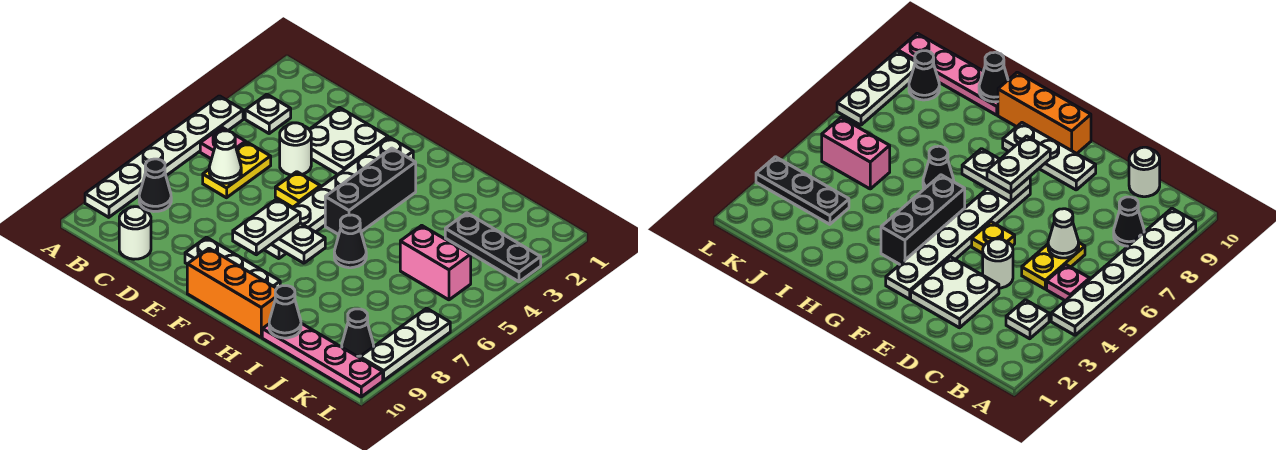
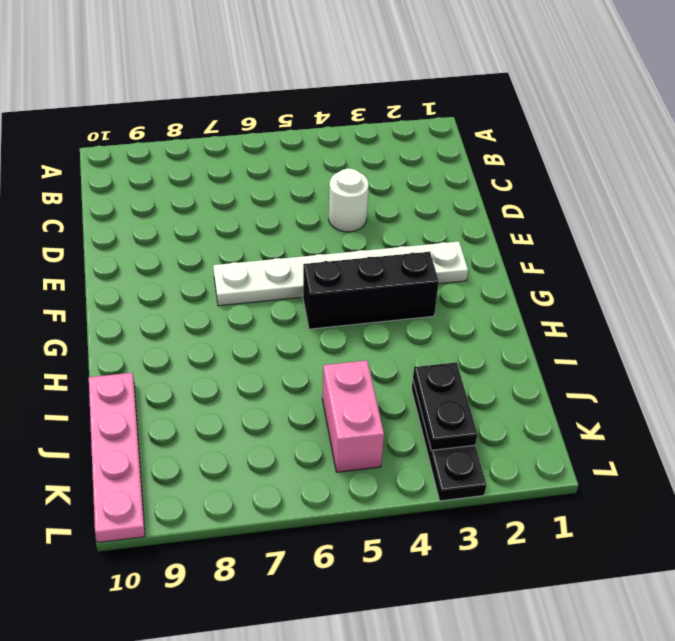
black plate J3:K3 level 2 -> none
none -> white plate A4:A9 level 1
none -> white plate B3 level 1
none -> pink plate B5 level 1

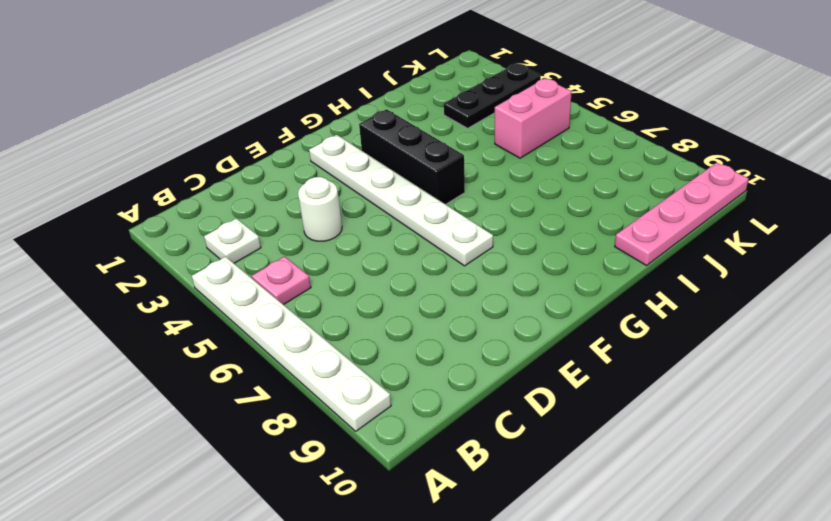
none -> black cone B8 level 1
none -> yellow plate C5:C6 level 1
none -> white round brick C10 level 1

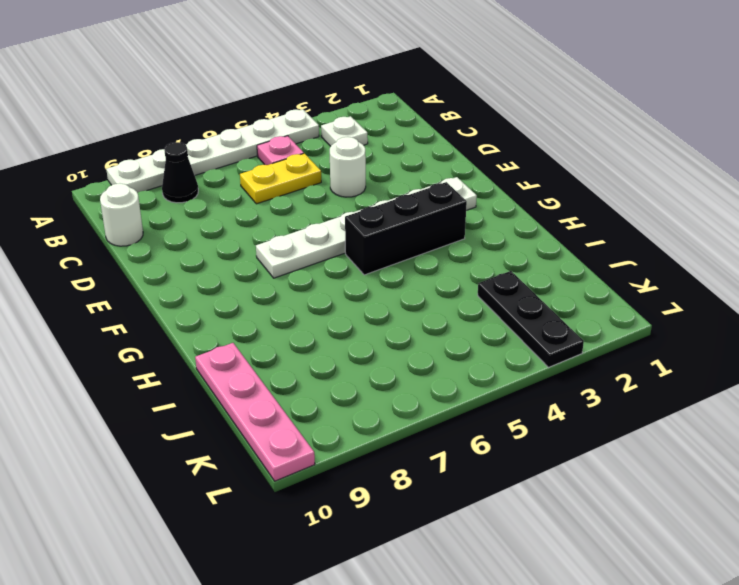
none -> white plate D2:E3 level 1
none -> yellow plate E5 level 1
none -> white plate E9:G9 level 1

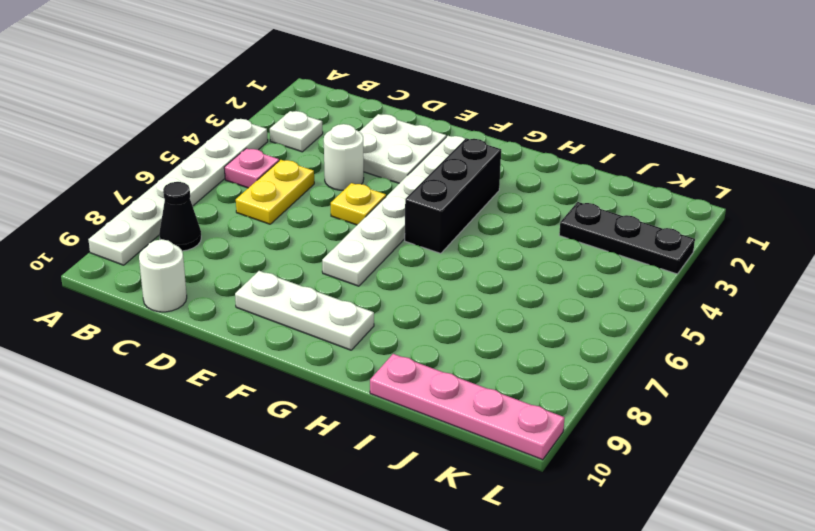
none -> orange brick F10:H10 level 1
none -> black cone H6 level 1
none -> pink brick J5:K5 level 1

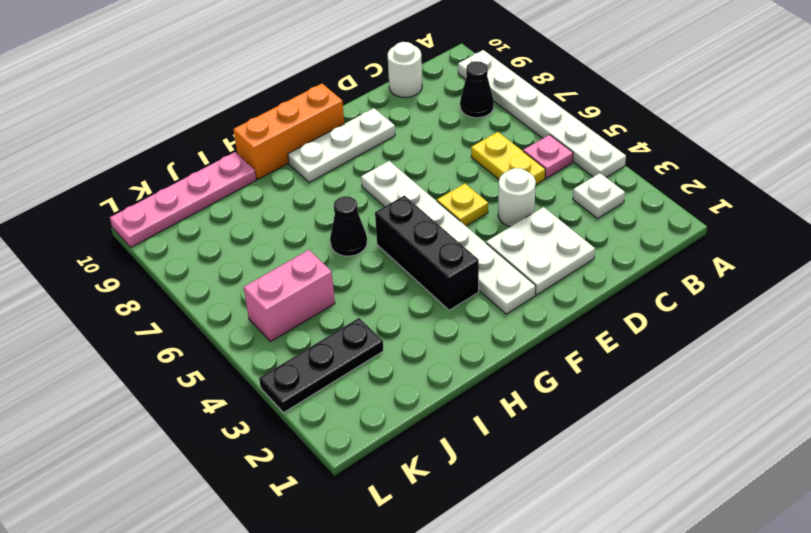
none -> black cone K9 level 1
none -> white plate L7:L9 level 1
none -> white cone C6 level 2

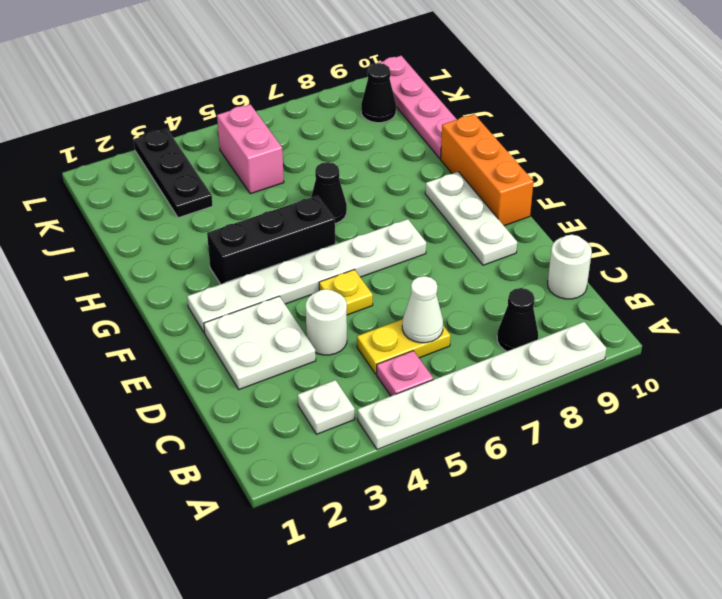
none -> white plate L7:L9 level 1
none -> white plate F7:G7 level 2
none -> black cone I10 level 2

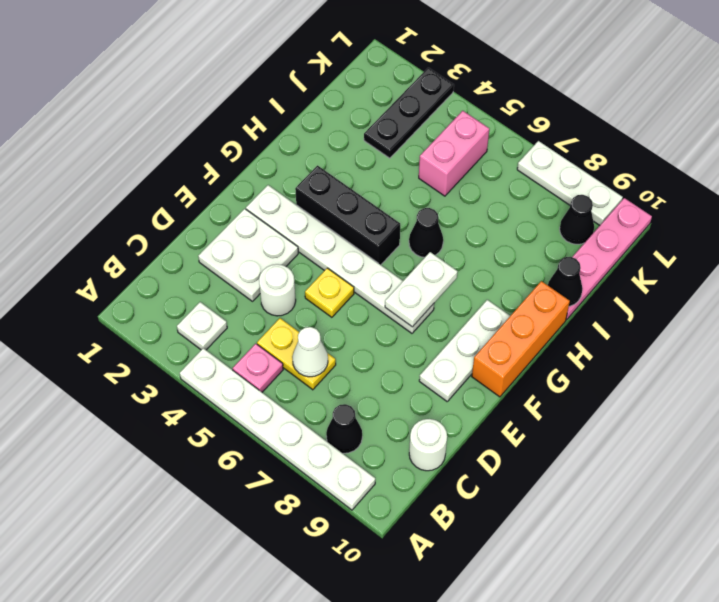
none -> white plate F7:F8 level 3

